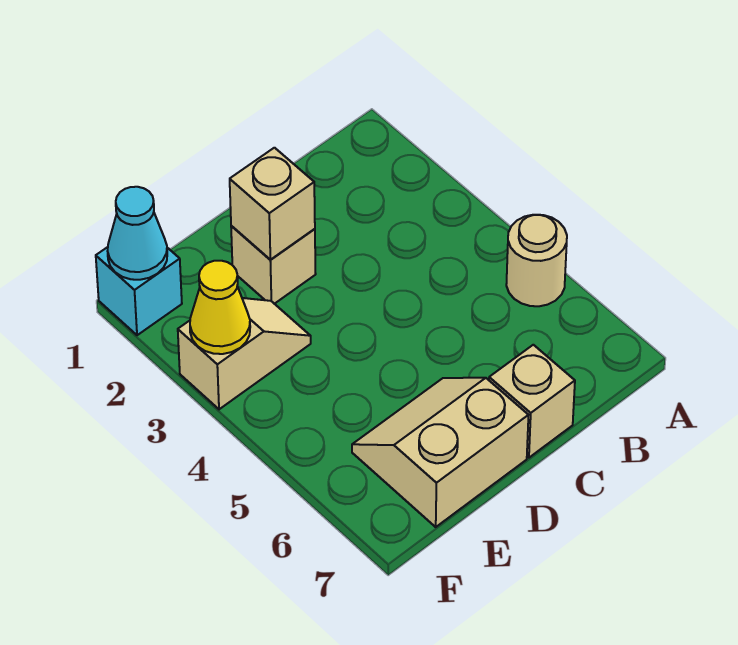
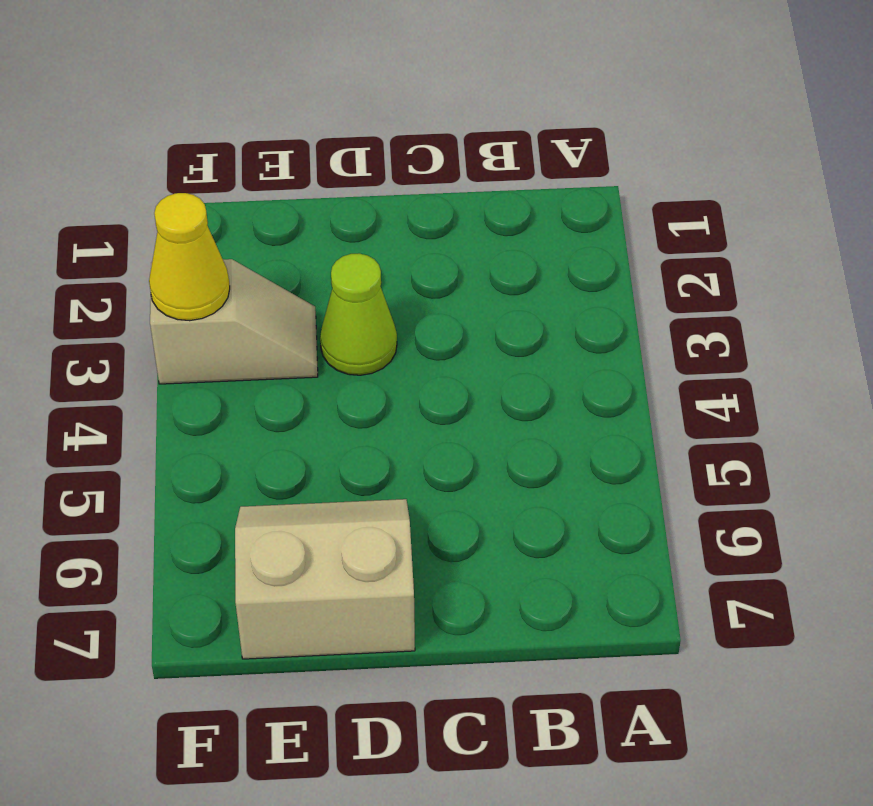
lime cone D3 level 1 -> none
none -> tan round brick A5 level 1
none -> tan brick C7 level 1

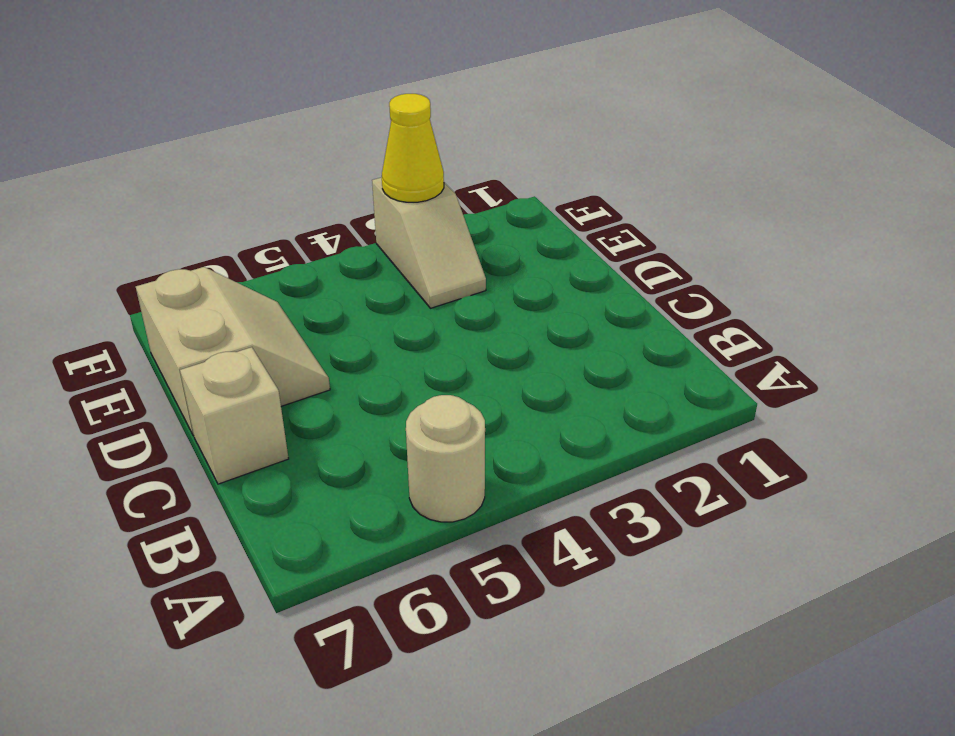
none -> tan brick D2 level 1
none -> cyan brick F1 level 1

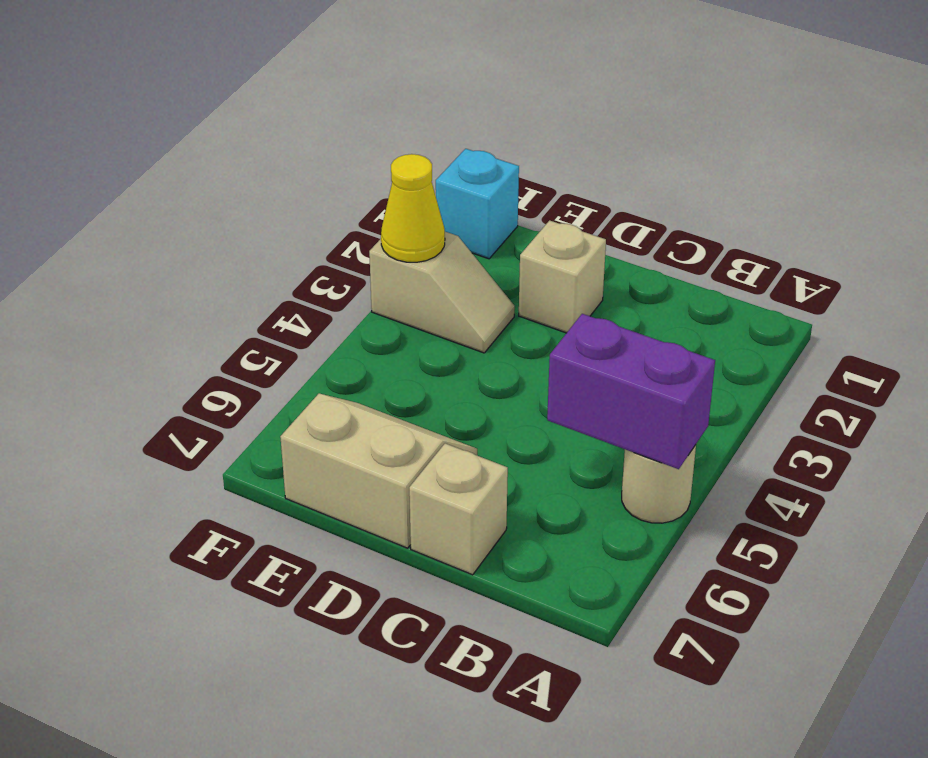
purple brick A5:B5 level 2 -> none
none -> tan brick D2 level 2
none -> cyan cone F1 level 2

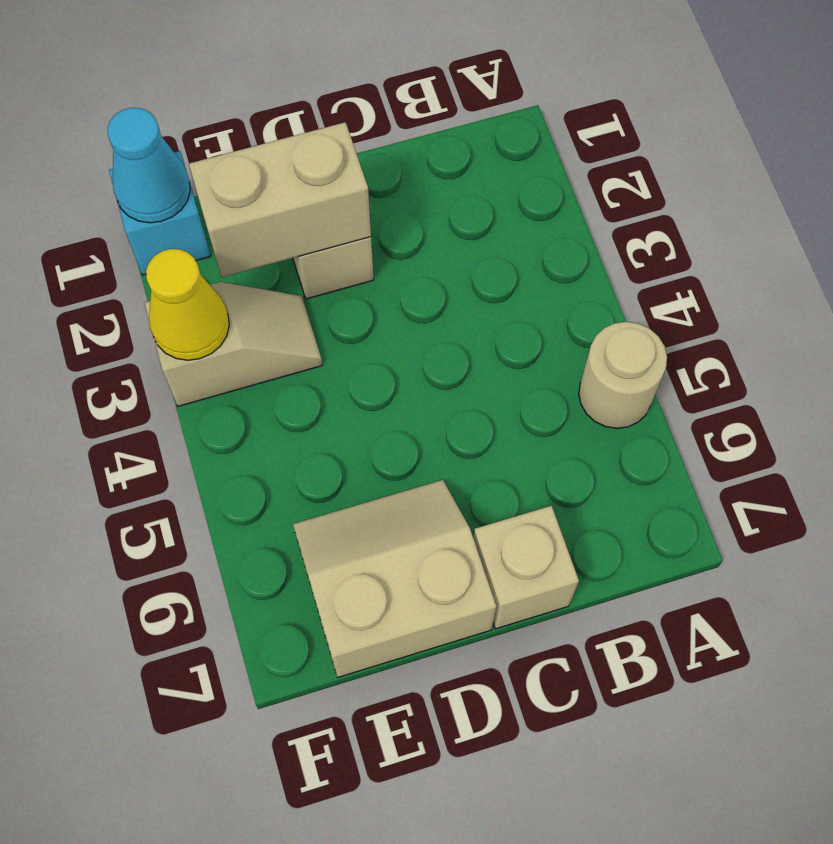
tan brick D2:E2 level 2 -> tan brick D2 level 2

